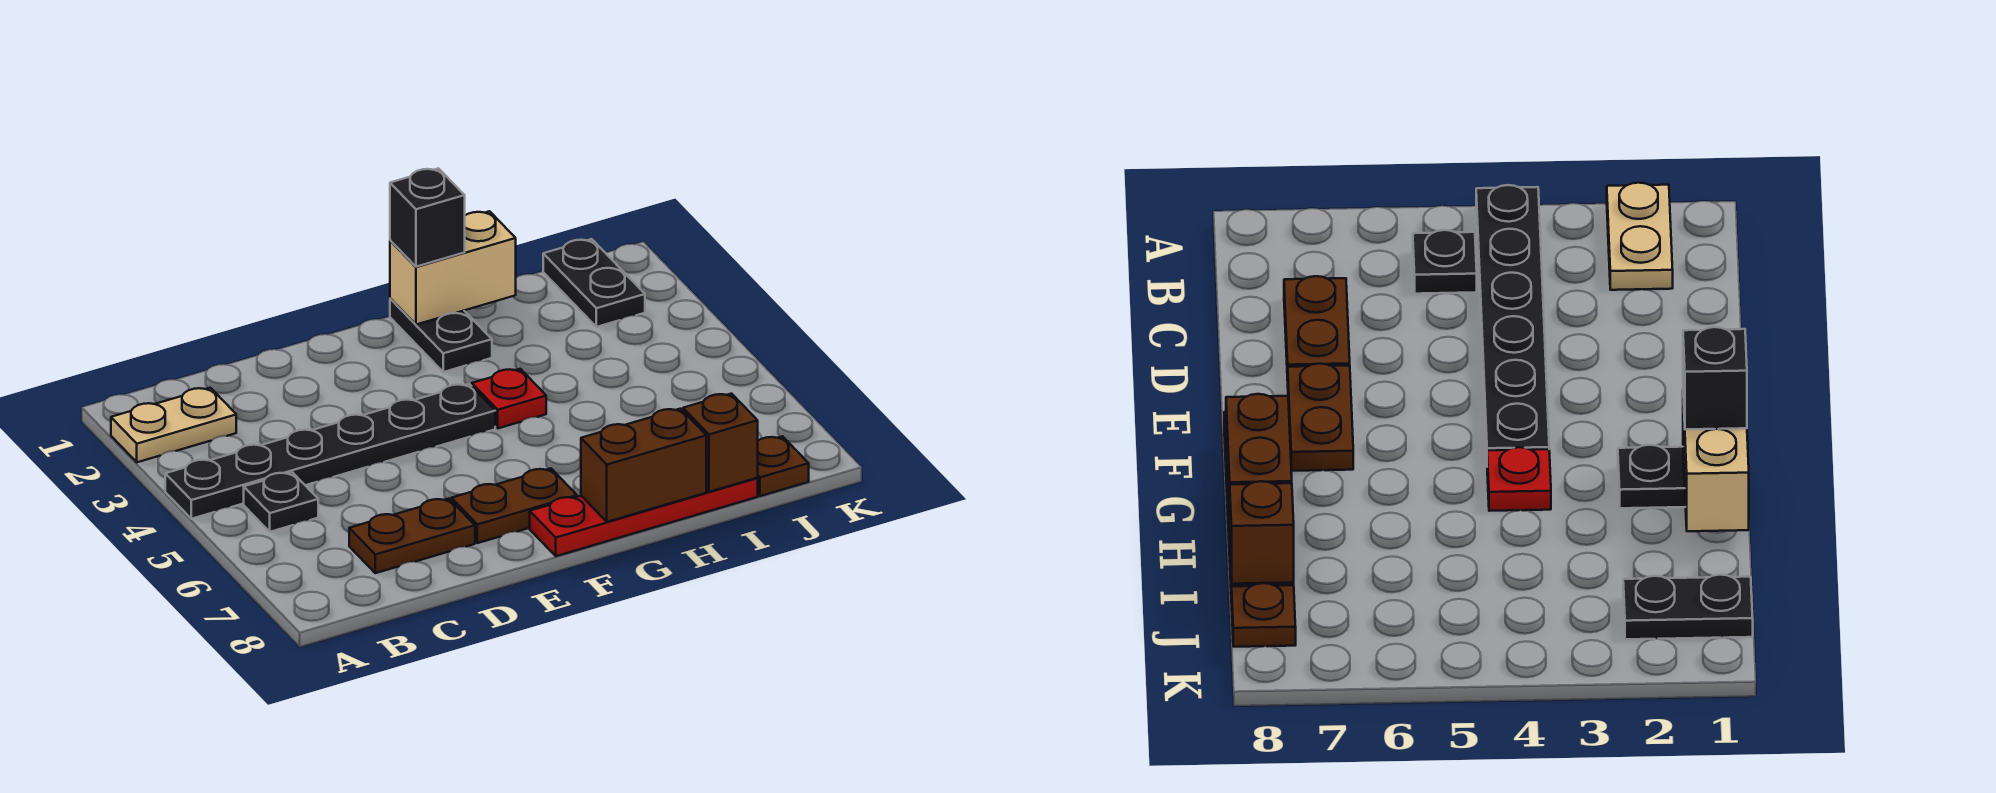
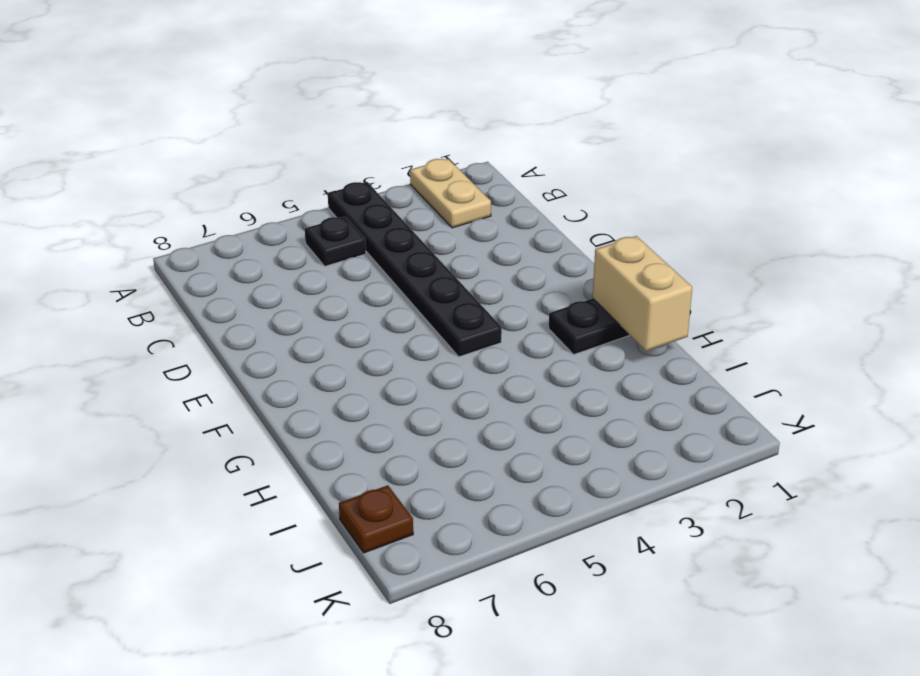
none -> brown plate C7:D7 level 1
none -> brown plate E7:F7 level 1
none -> red plate F8:I8 level 1

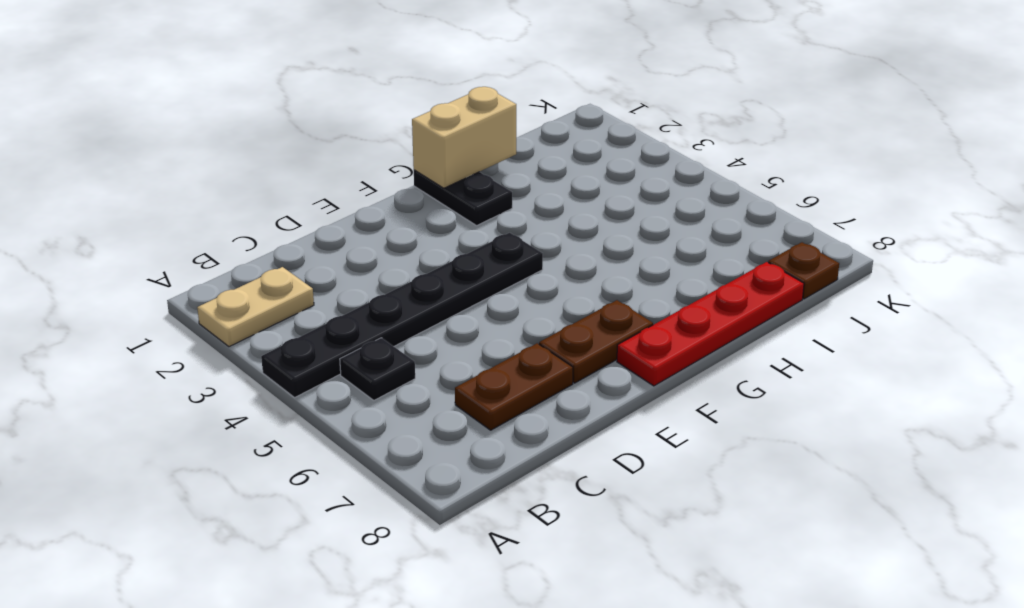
none -> red plate G4 level 1
none -> black plate J1:J2 level 1
none -> brown brick G8:H8 level 2

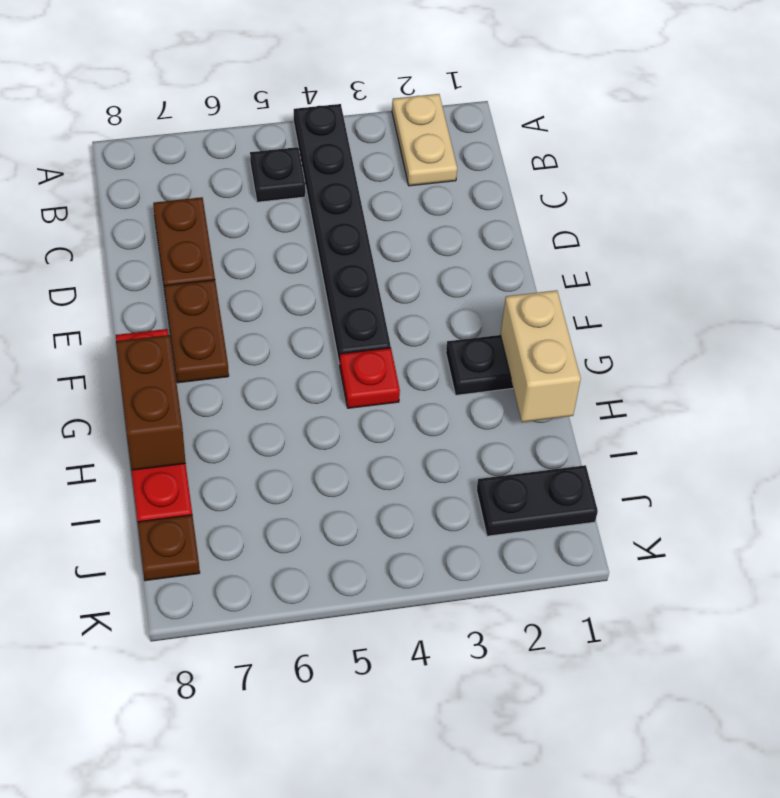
none -> brown brick I8 level 2
none -> black brick G1 level 3

